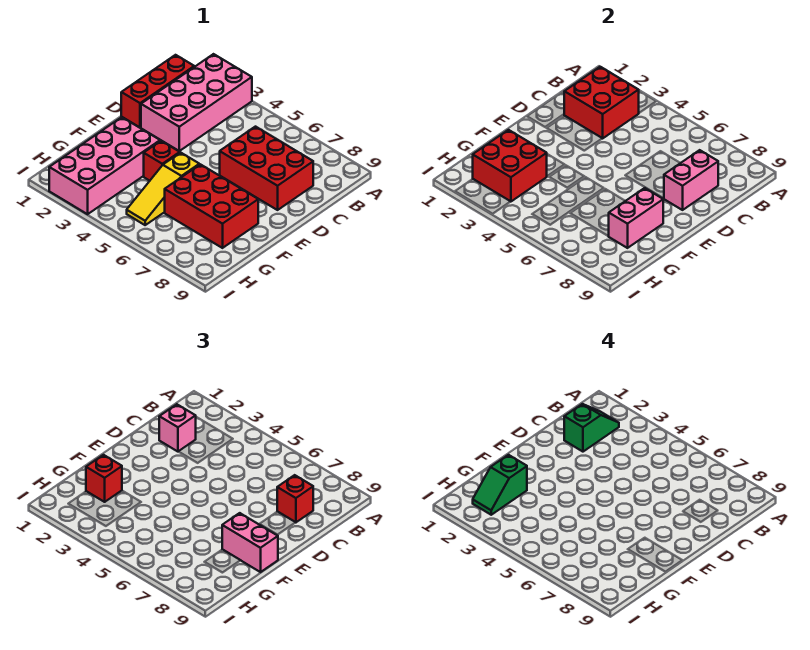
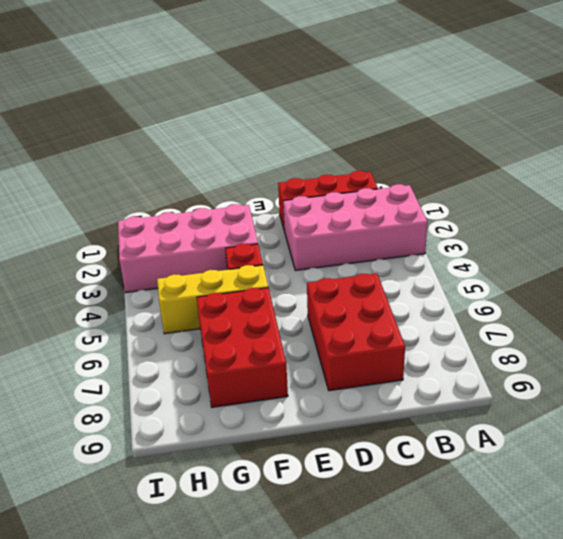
yellow brick F5:H5 level 1 -> yellow slope F5:H5 level 1 top F
none -> red brick B2:C3 level 2
none -> pink brick C8:D8 level 2
none -> pink brick F8:G8 level 2

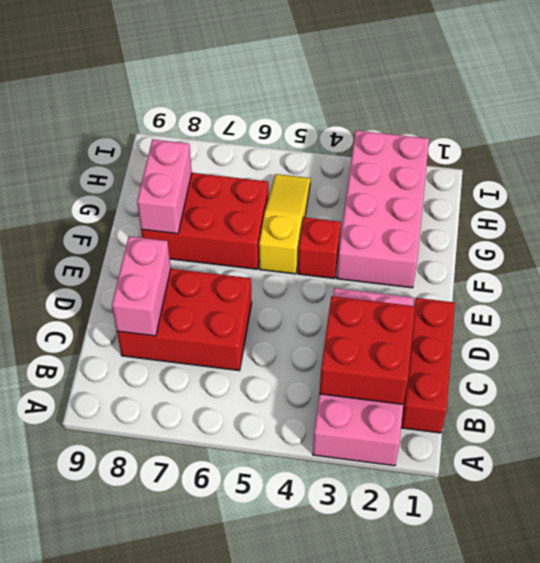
none -> red brick G2:H3 level 2
none -> pink brick C2 level 3
none -> red brick C8 level 3

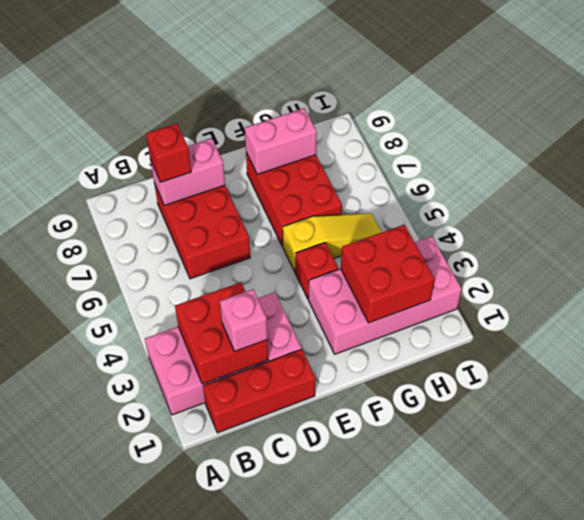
none -> pink brick F8:F9 level 3
none -> red brick G2 level 3
none -> green slope B2:C2 level 4 top C

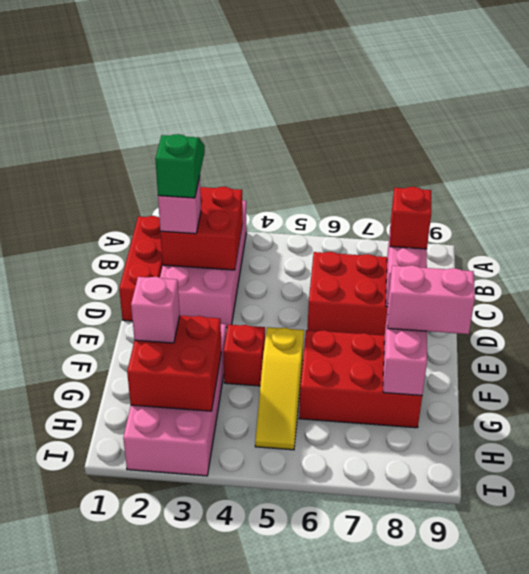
pink brick G2 level 3 -> red brick G2 level 3
none -> green slope G2:H2 level 4 top G

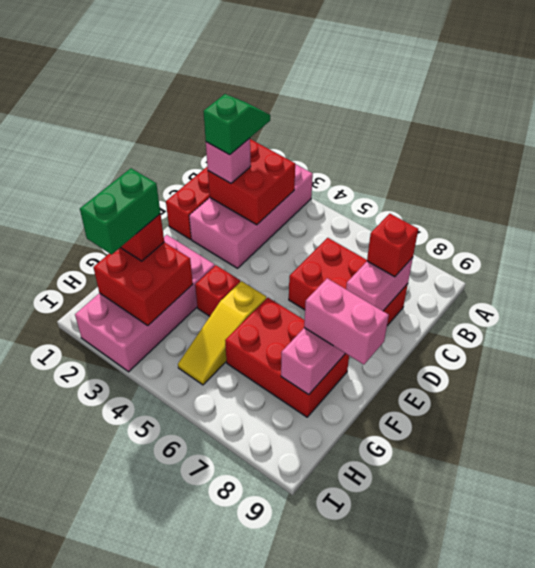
green brick G2:H2 level 4 -> green slope G2:H2 level 4 top G

